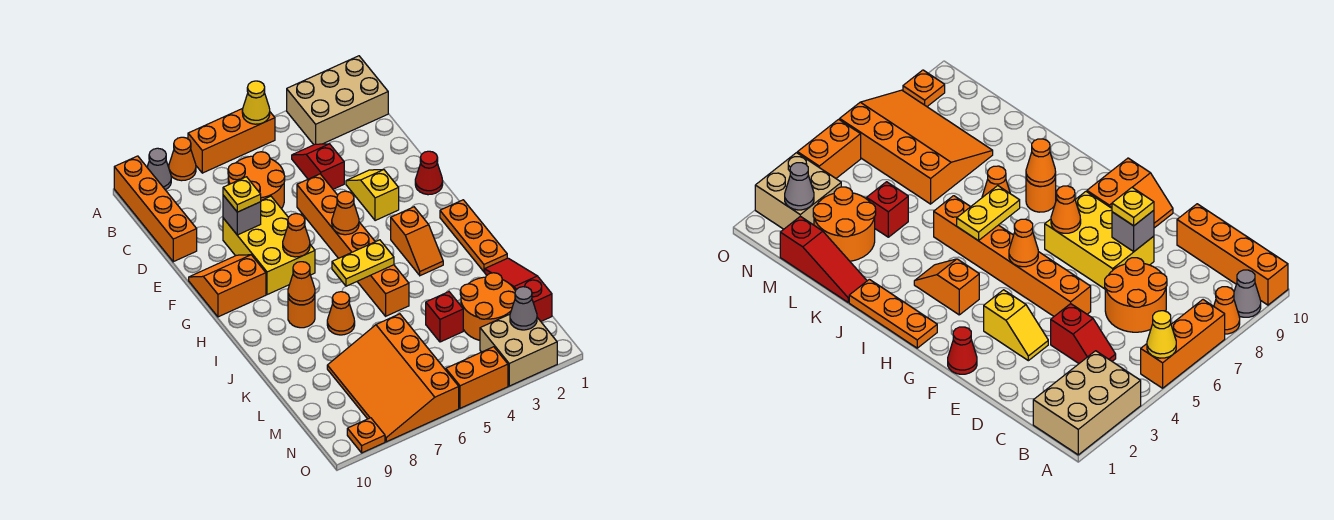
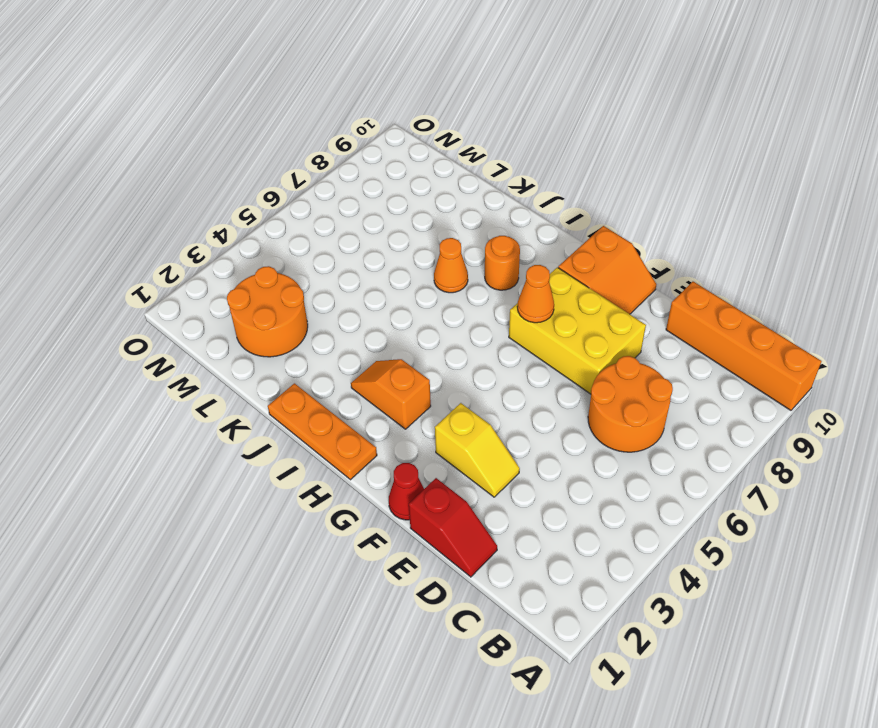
red slope D1:E1 level 1 top E -> red slope C4:D4 level 1 top D
none -> tan brick A1:B3 level 1
none -> orange brick A5:A7 level 1
none -> orange cone A8 level 1
none -> grey cone A9 level 1

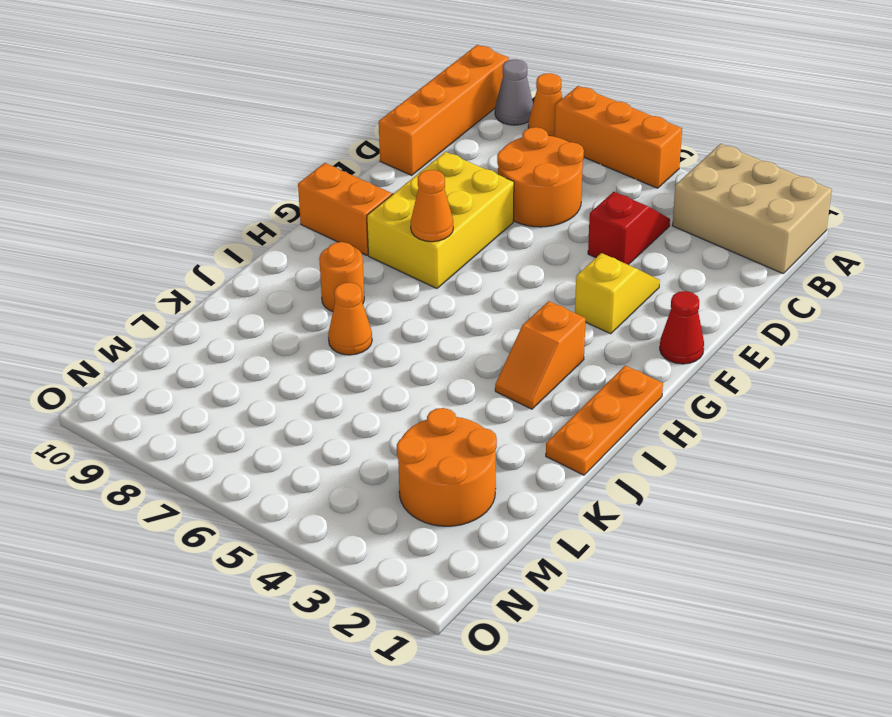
none -> orange brick E5:J5 level 1
none -> red slope K1:M1 level 1 top M
none -> red brick L4 level 1
none -> orange slope L6:O8 level 1 top 6

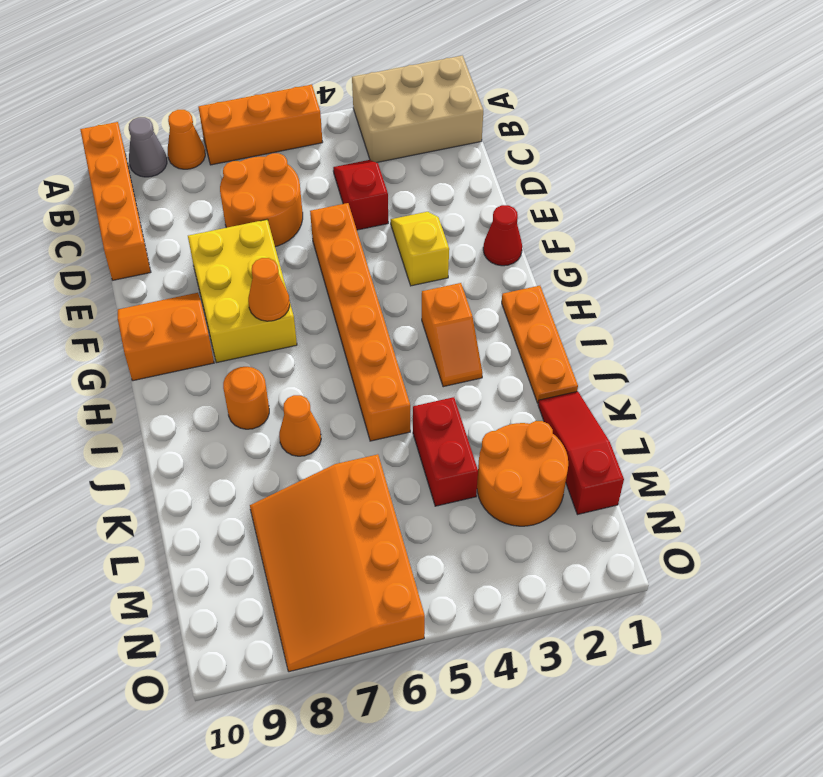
red brick K4:L4 level 1 -> red brick L4 level 1
none -> tan brick N2:O3 level 1
none -> orange brick O4:O5 level 1
none -> orange plate O9 level 1
none -> yellow cone A5 level 2

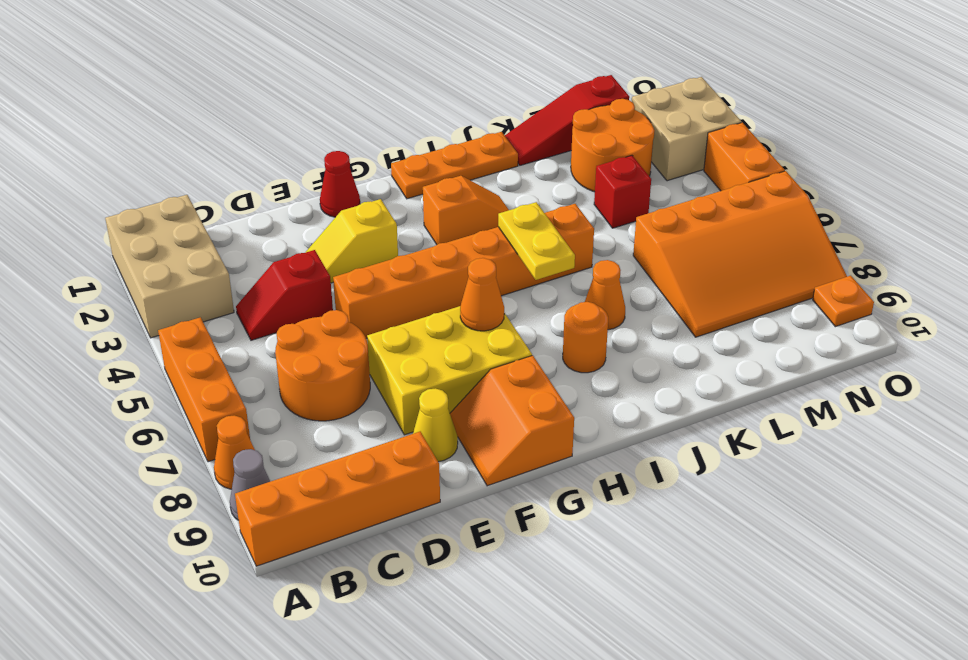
yellow cone E9 level 1 -> yellow cone A5 level 2
none -> grey brick E8 level 2
none -> orange cone G5 level 2
none -> orange cone I8 level 2
none -> grey cone N2 level 2

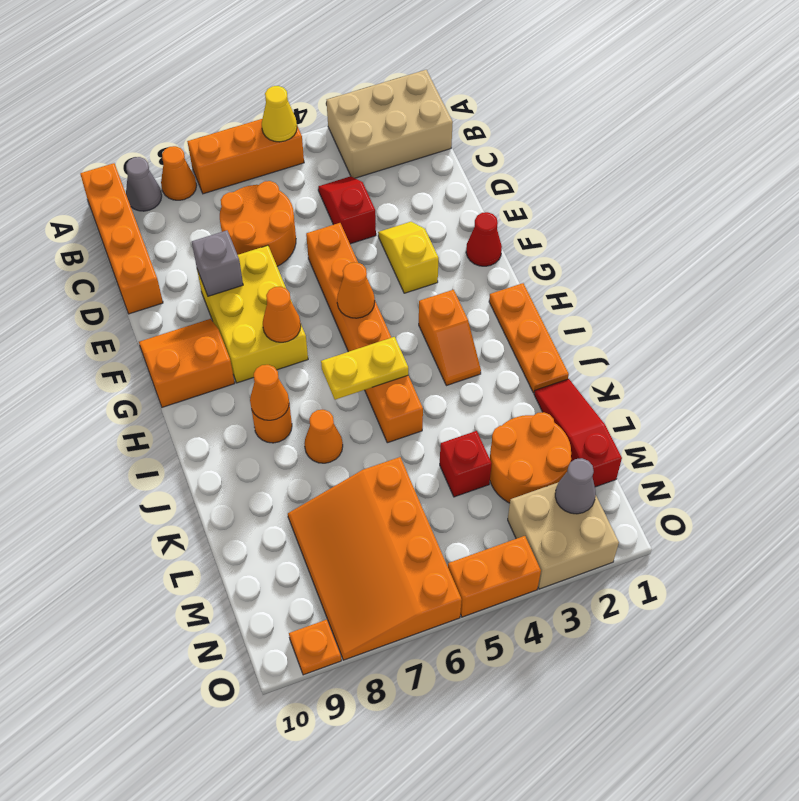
none -> yellow plate E8 level 3

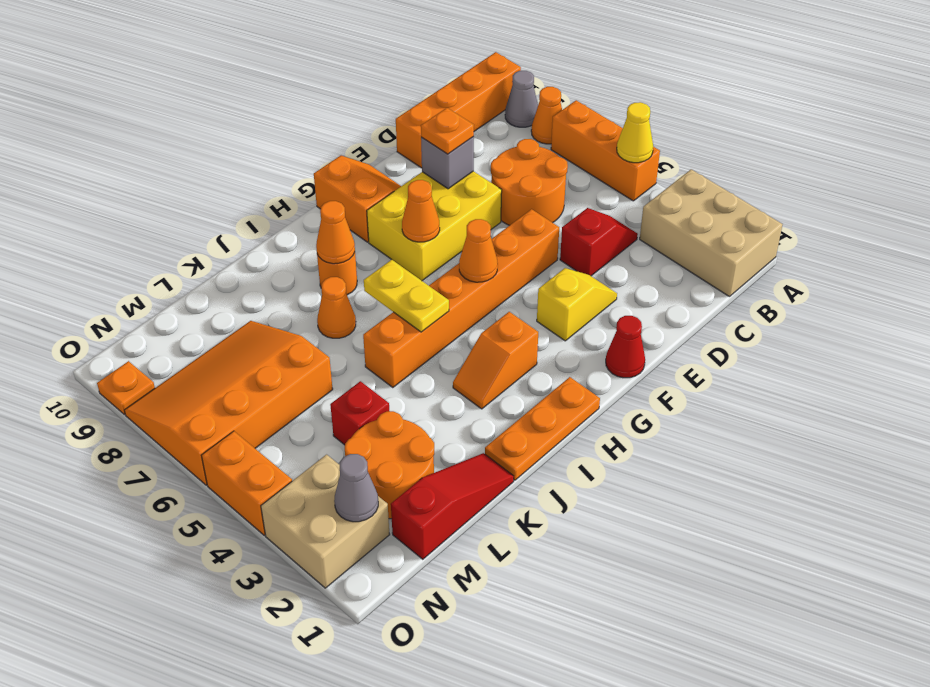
orange plate E8 level 3 -> yellow plate E8 level 3

